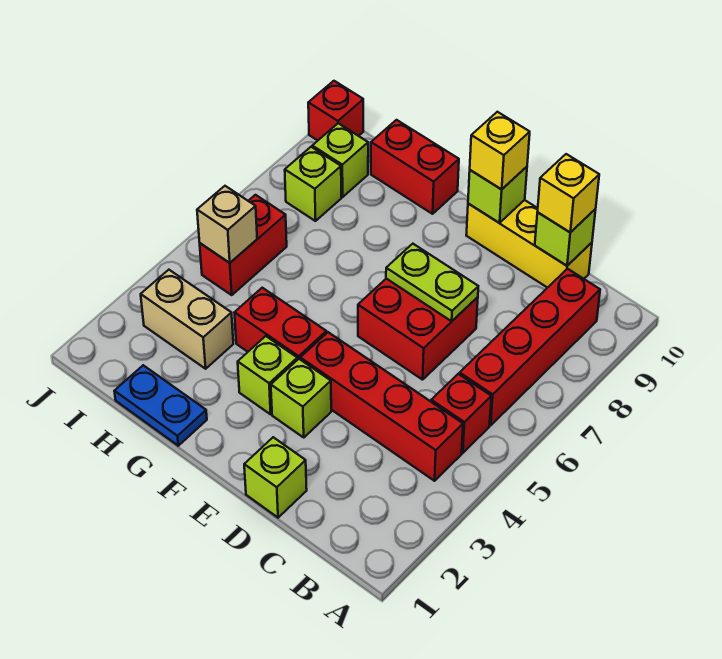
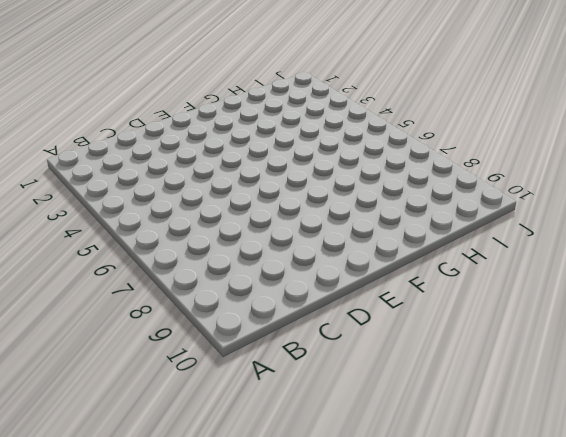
none -> red brick B4:E4 level 1
none -> red brick B5 level 1
none -> red brick B6:B9 level 1

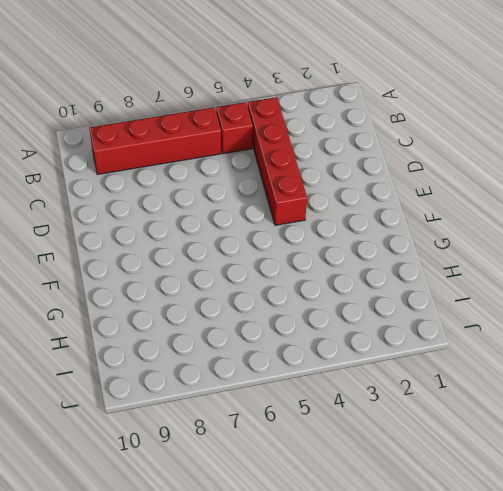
none -> yellow brick C10:E10 level 1
none -> lime brick D1 level 1
none -> red brick D6:E7 level 1

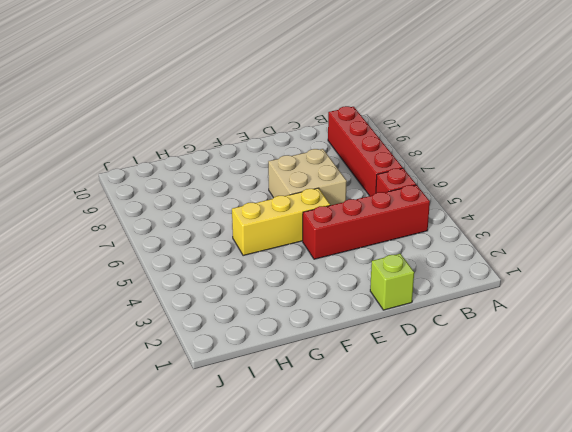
tan brick D6:E7 level 1 -> red brick D6:E7 level 1
yellow brick E5:G5 level 1 -> yellow brick C10:E10 level 1
none -> lime brick E3 level 1
none -> lime brick F3 level 1
none -> red brick F4:G4 level 1

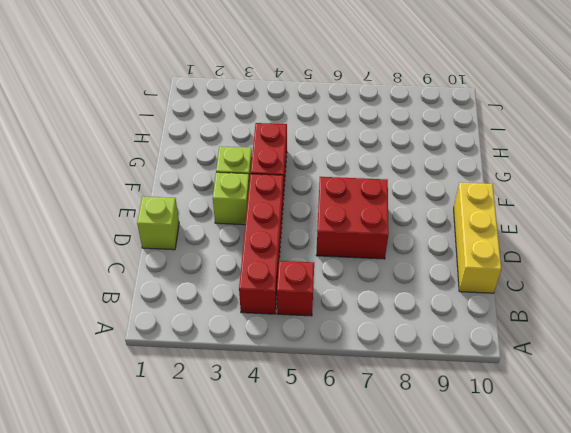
none -> red brick B6:B9 level 1
none -> blue plate G1:H1 level 1
none -> red brick G10:H10 level 1

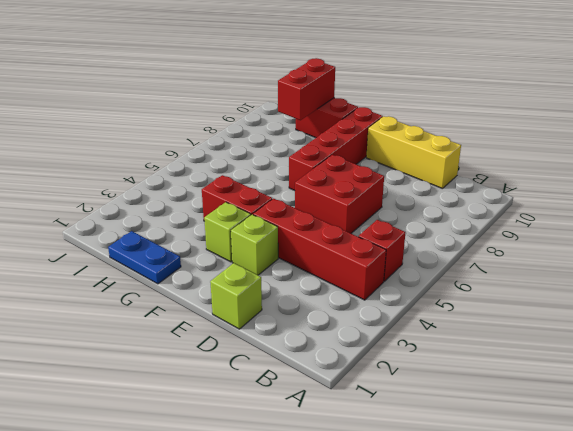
red brick F7:F10 level 1 -> red brick B6:B9 level 1
red brick H9:H10 level 2 -> red brick I5:I6 level 1
none -> tan brick H3:I3 level 1
none -> lime brick I8 level 1
none -> lime brick I9 level 1

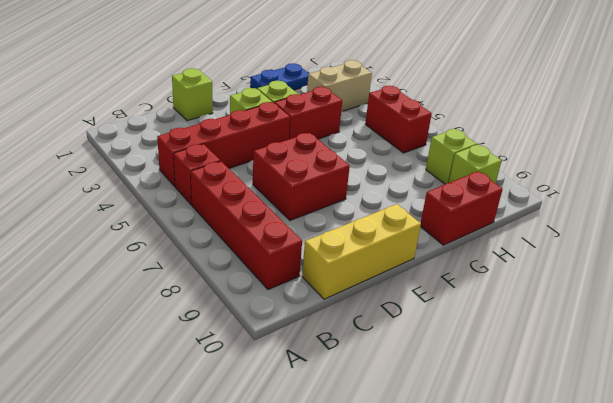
none -> red brick J10 level 1
none -> lime brick C10 level 2
none -> lime plate D7:E7 level 2

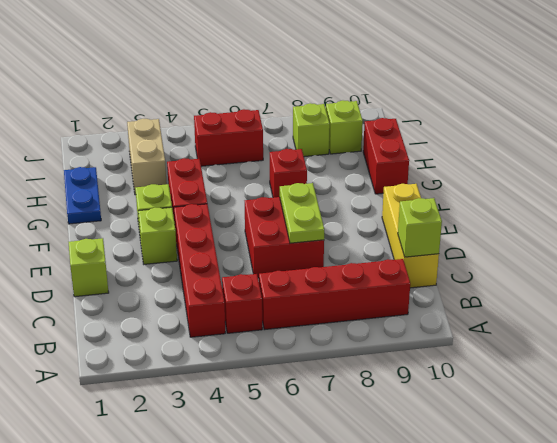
red brick G7 level 1 -> red brick J10 level 1
none -> lime brick E10 level 2
none -> tan brick I5 level 2
none -> yellow brick C10 level 3

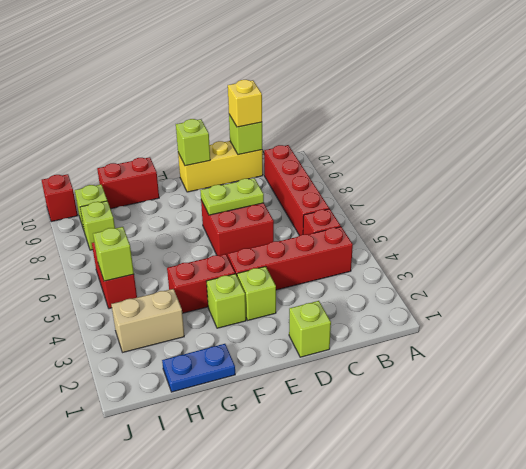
lime brick I5 level 2 -> tan brick I5 level 2
none -> yellow brick E10 level 3

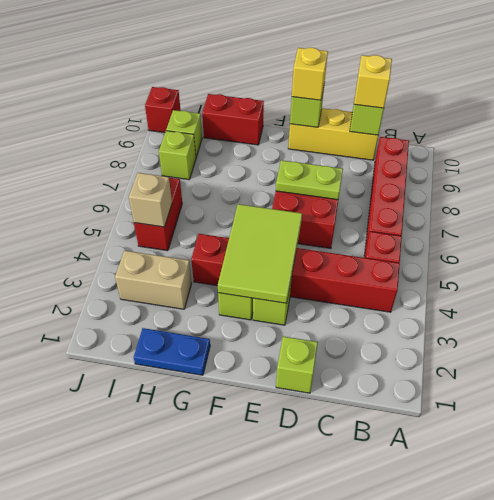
lime tile E3:F5 level 2 -> none

